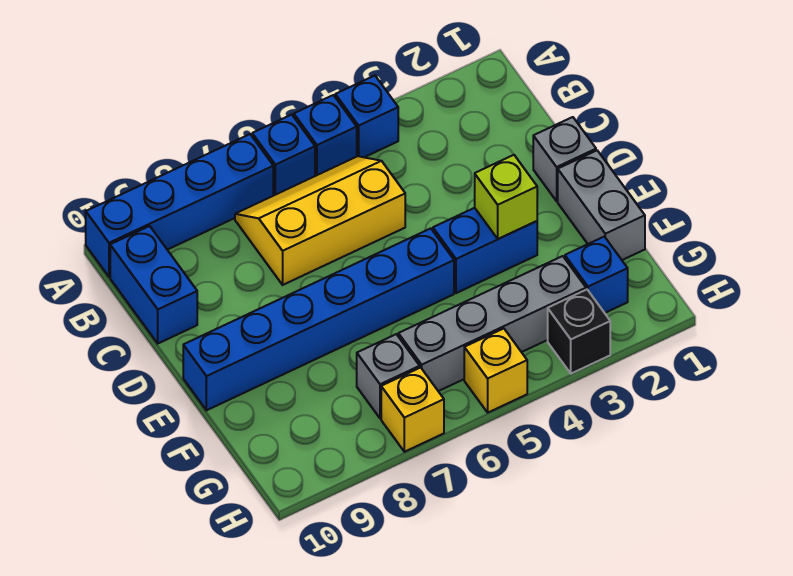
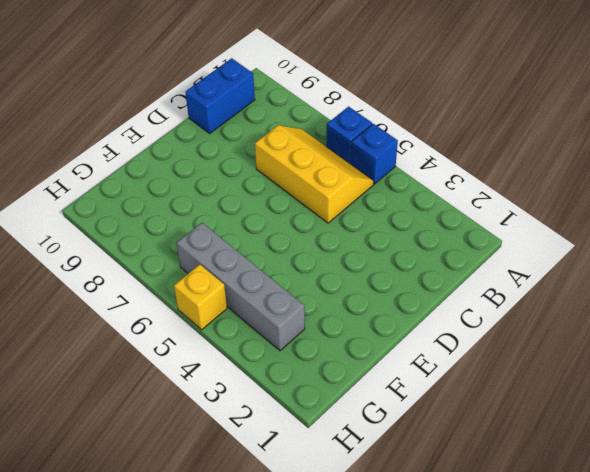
none -> blue brick A4 level 1
none -> blue brick A7:A10 level 1
none -> grey brick D1 level 1

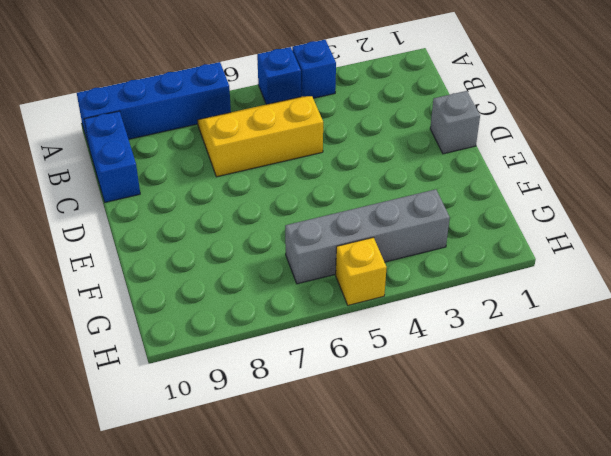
none -> blue brick A6 level 1
none -> grey brick E1:F1 level 1
none -> blue brick E3:E4 level 1

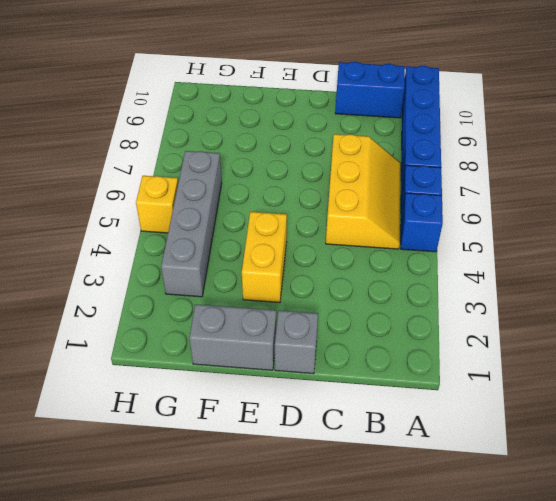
yellow brick E3:E4 level 1 -> blue brick E3:E4 level 1
none -> blue brick A4 level 1
none -> blue brick E5:E10 level 1
none -> blue brick G2 level 1

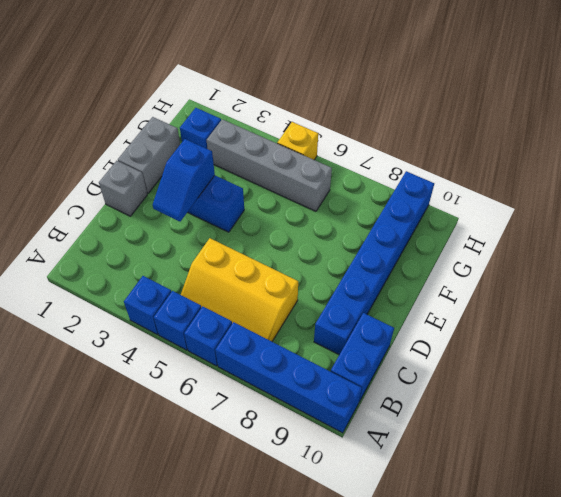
blue brick C9:H9 level 1 -> blue brick E5:E10 level 1
blue slope D3:E3 level 2 top E -> lime brick E3 level 2
none -> grey brick G7 level 1
none -> black brick H3 level 1
none -> yellow brick H7 level 1

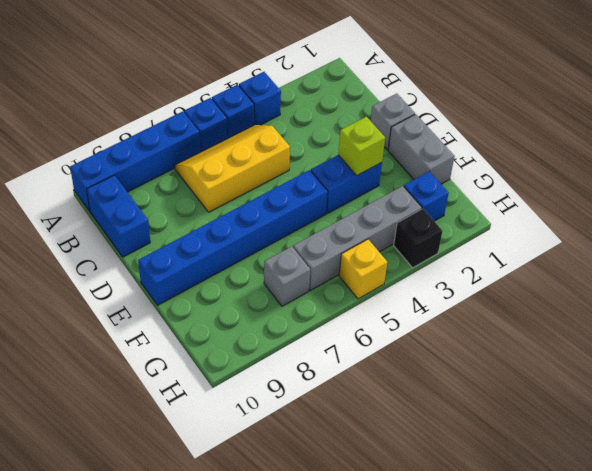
none -> yellow brick H7 level 1

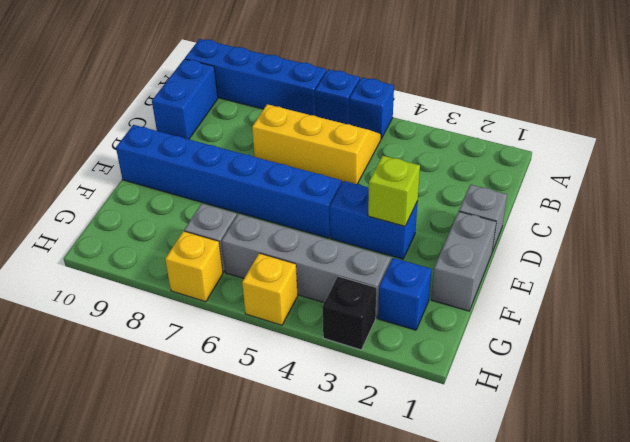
none -> blue brick A4 level 1

